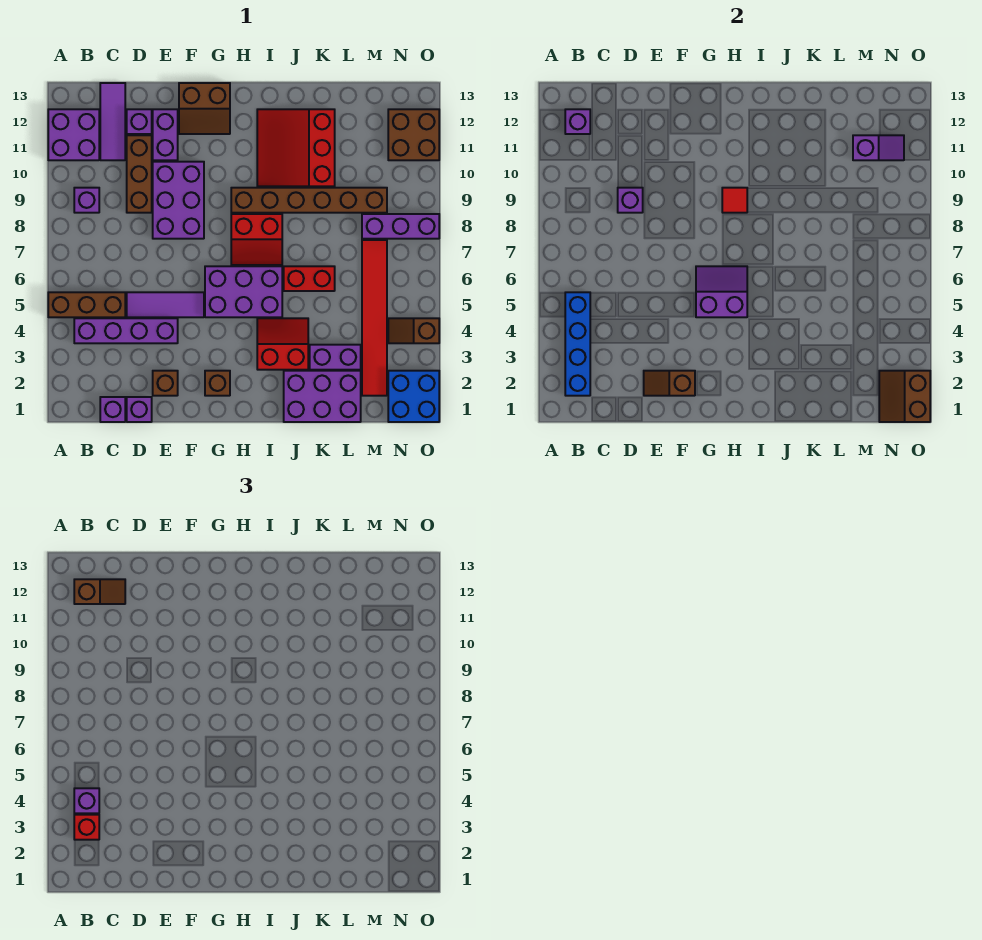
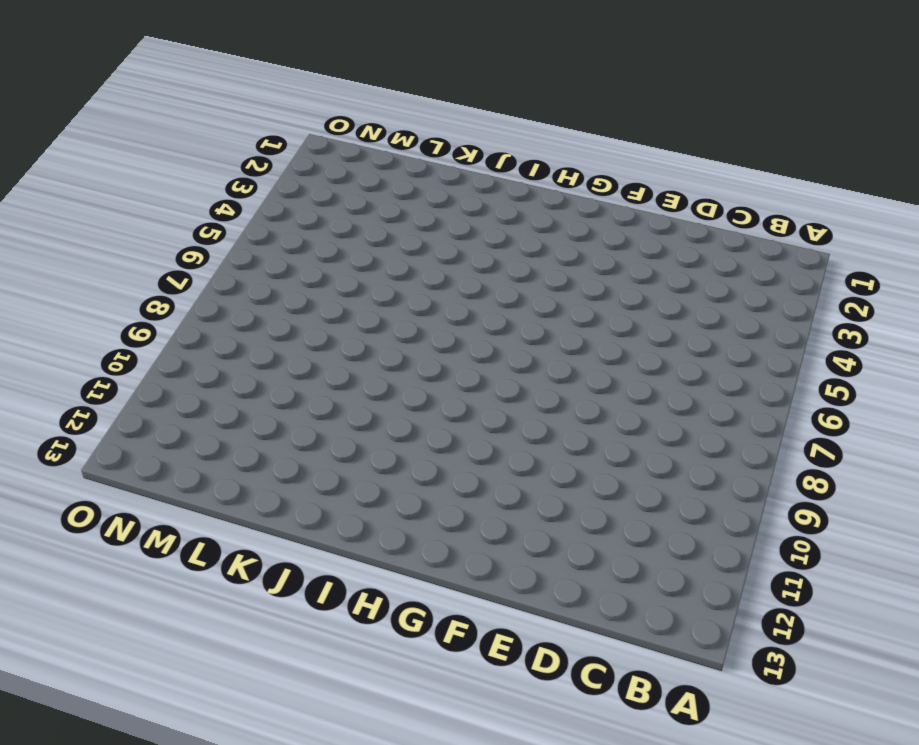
none -> brown brick A5:C5 level 1
none -> purple brick A11:B12 level 1
none -> purple brick B4:E4 level 1
none -> purple brick B9 level 1

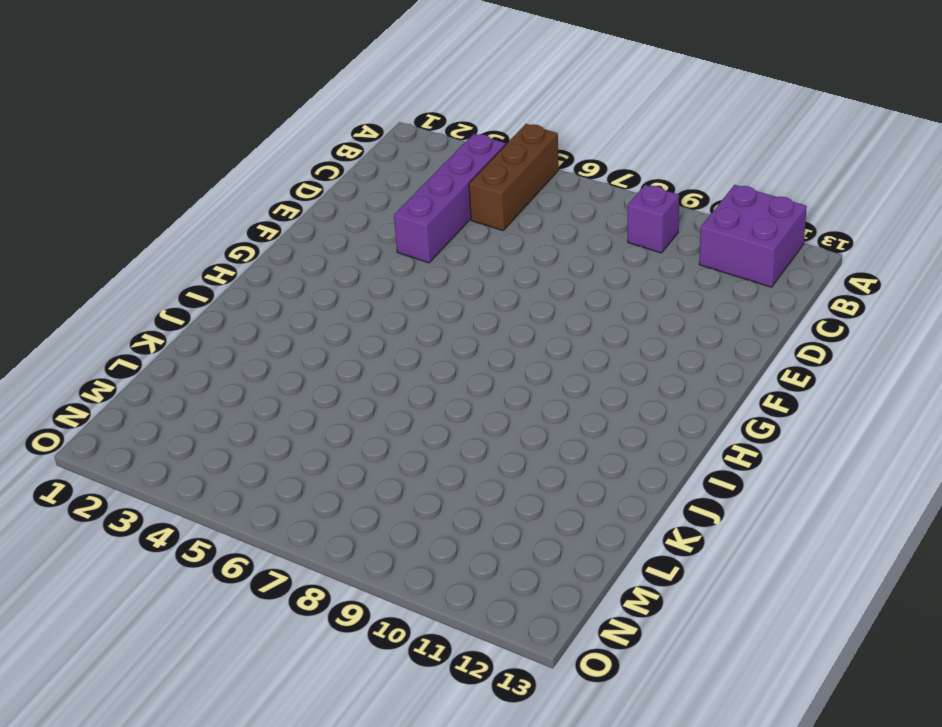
none -> purple brick C1 level 1
none -> purple tile C11:C13 level 1
none -> purple brick D1 level 1
none -> purple tile D5:F5 level 1

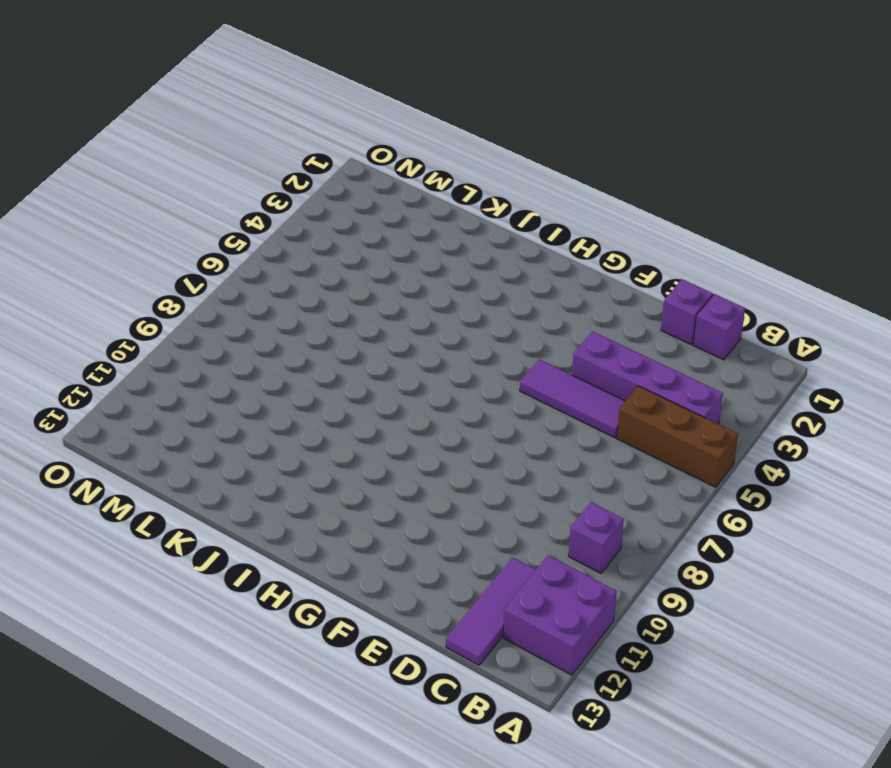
none -> brown brick D9:D11 level 1
none -> purple brick D12 level 1
none -> brown brick E2 level 1
none -> purple brick E8:F10 level 1

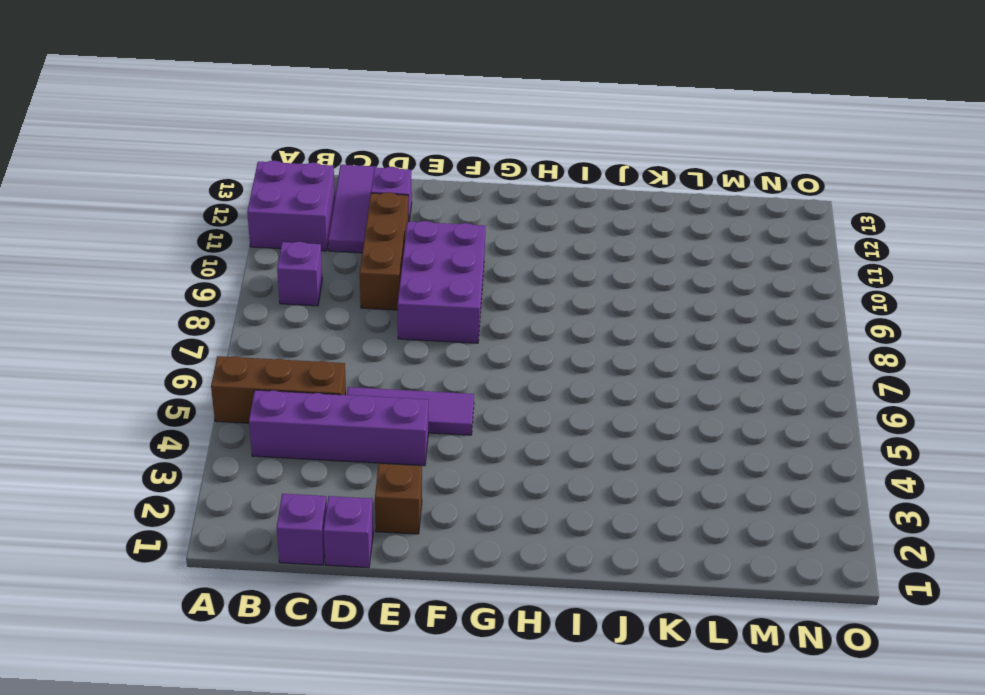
none -> purple brick E11:E12 level 1
none -> brown slope F12:G13 level 1 top 13
none -> brown brick G2 level 1
none -> purple brick G5:I6 level 1

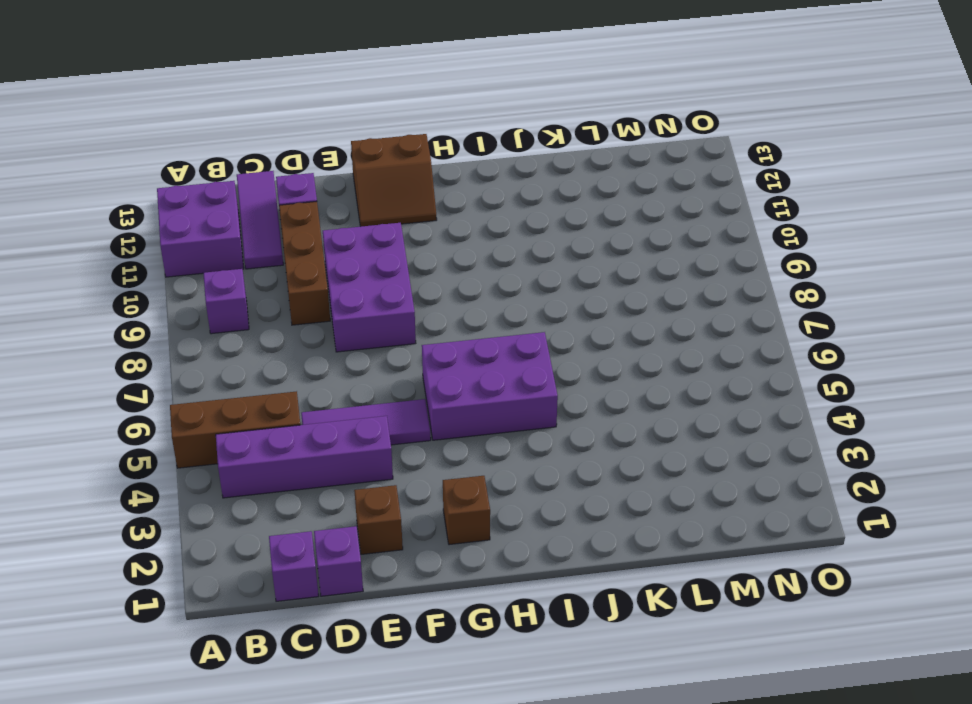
none -> purple brick E11:E12 level 1
none -> red slope H7:I8 level 1 top 8
none -> brown brick H9:M9 level 1
none -> red slope I3:J4 level 1 top 3

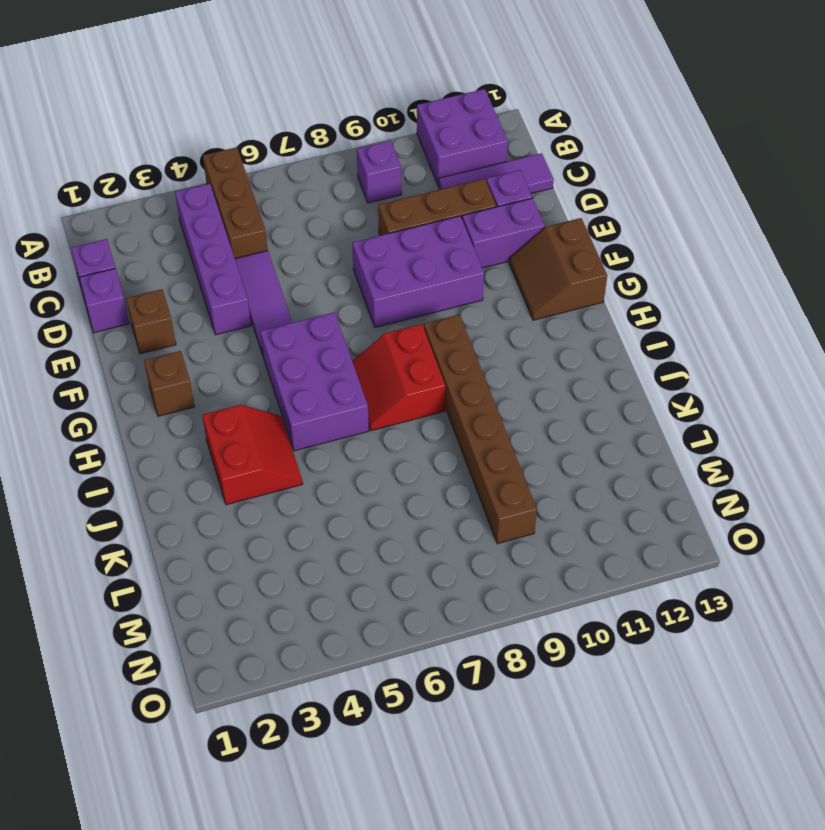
none -> red slope I10:K12 level 1 top K
none -> purple brick J1:L2 level 1
none -> red brick J6:K6 level 1
none -> purple brick K3:L3 level 1

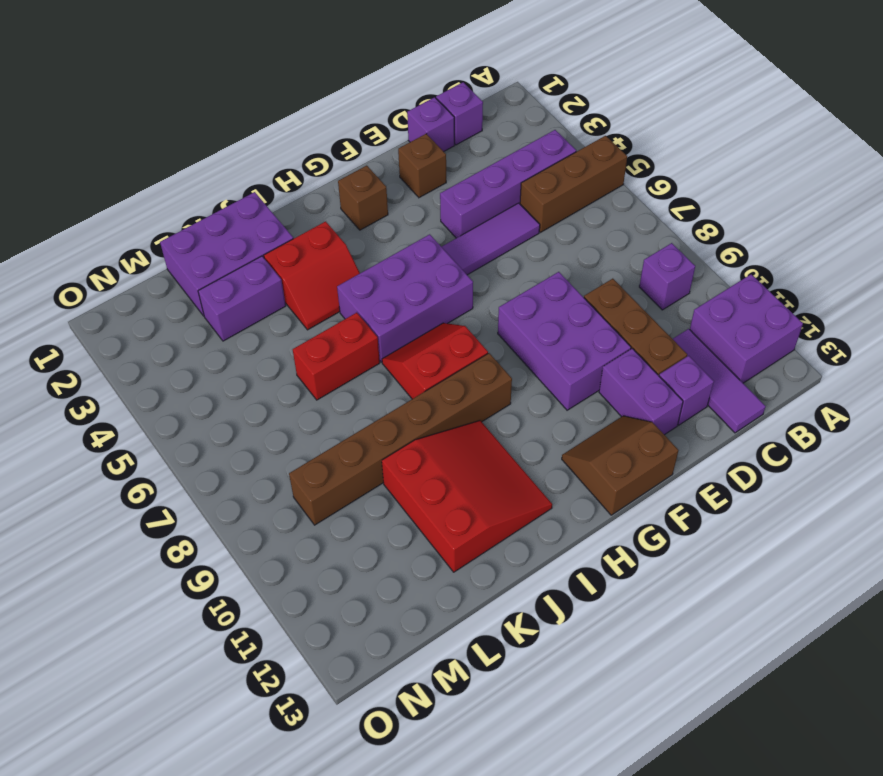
none -> red tile M2:M7 level 1
none -> purple brick M8:O8 level 1
none -> blue brick N1:O2 level 1
none -> brown slope N4:O4 level 1 top O

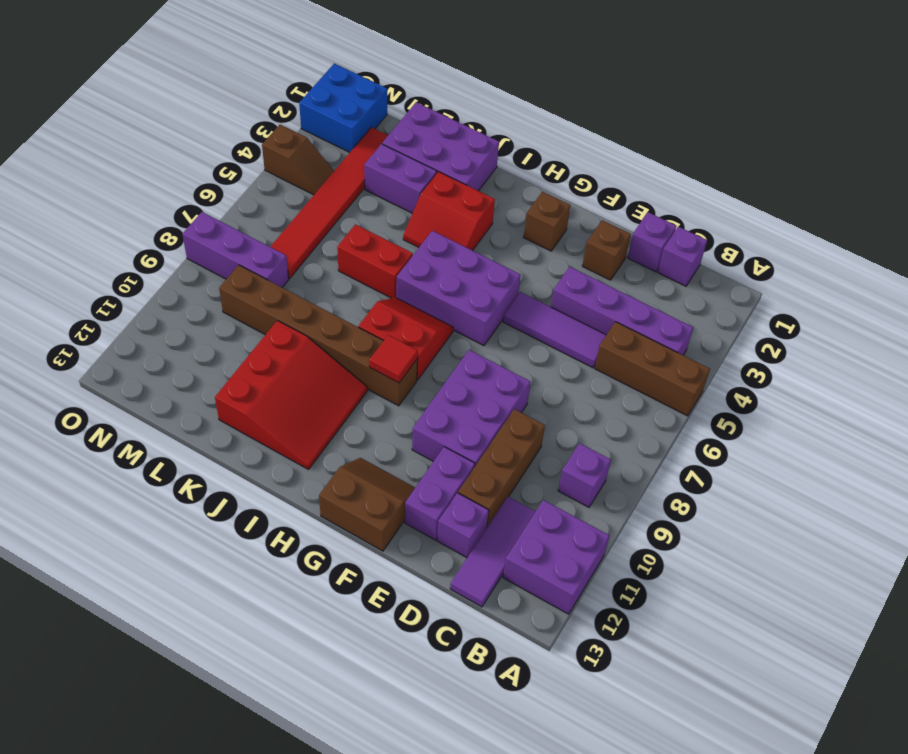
none -> brown brick N11:O12 level 1
none -> blue brick B2:B5 level 2
none -> purple brick B12 level 2
none -> purple brick D9 level 2

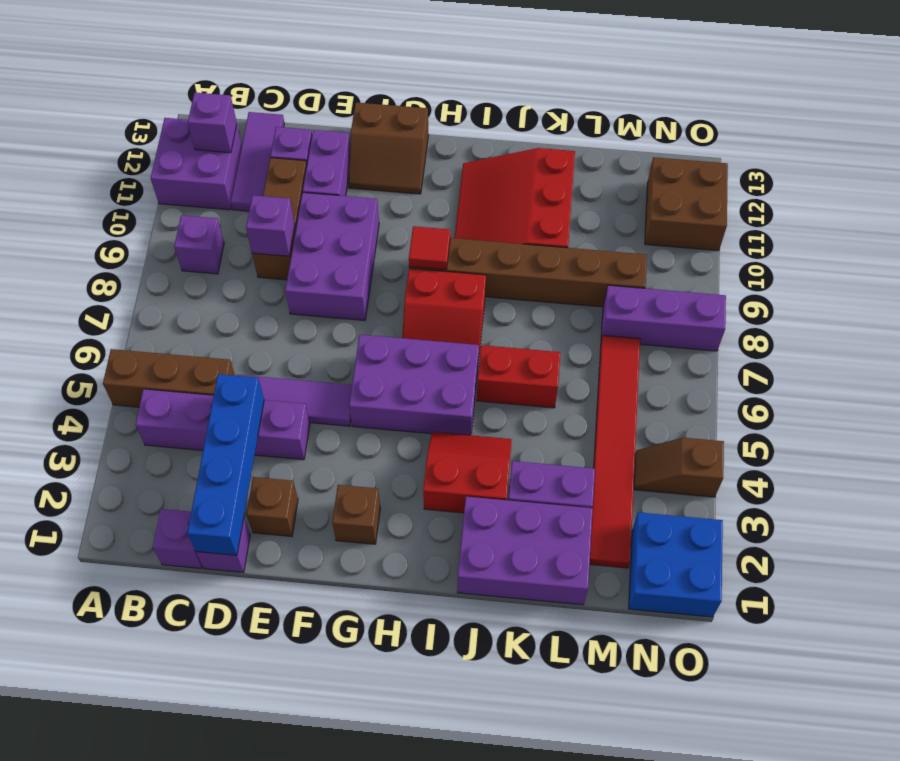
blue brick D1:D4 level 2 -> blue brick B2:B5 level 2
none -> brown slope E2:F2 level 2 top F
none -> purple slope G5:H6 level 2 top 5
none -> purple slope M11:N11 level 2 top M
none -> brown slope N1:O2 level 2 top O

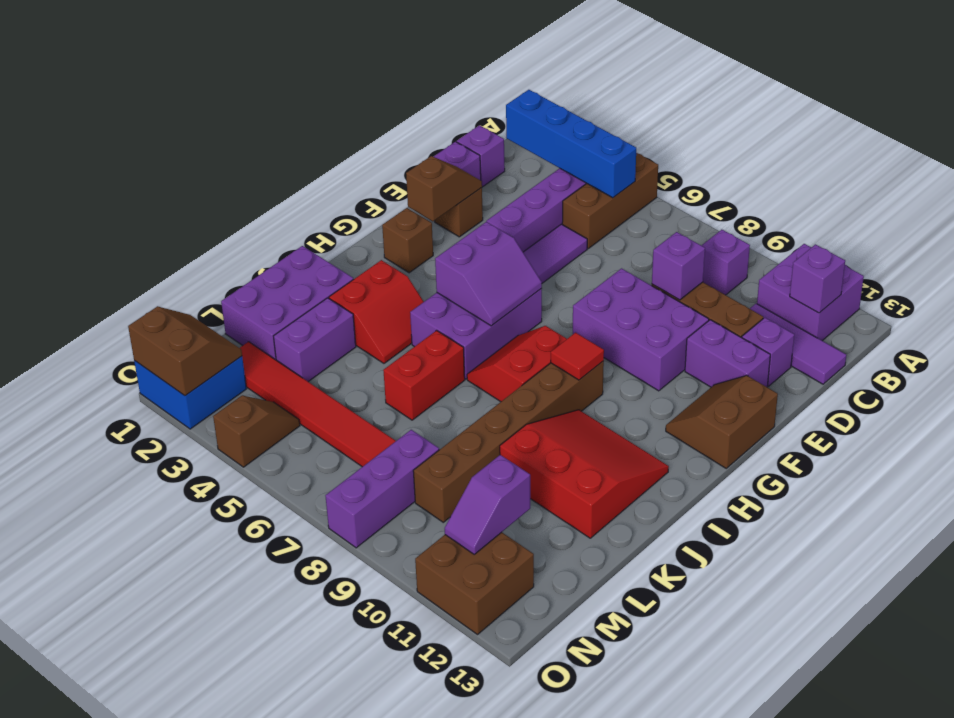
none -> red brick B3 level 3
none -> purple brick B4 level 3
none -> brown slope B12:C12 level 3 top B

